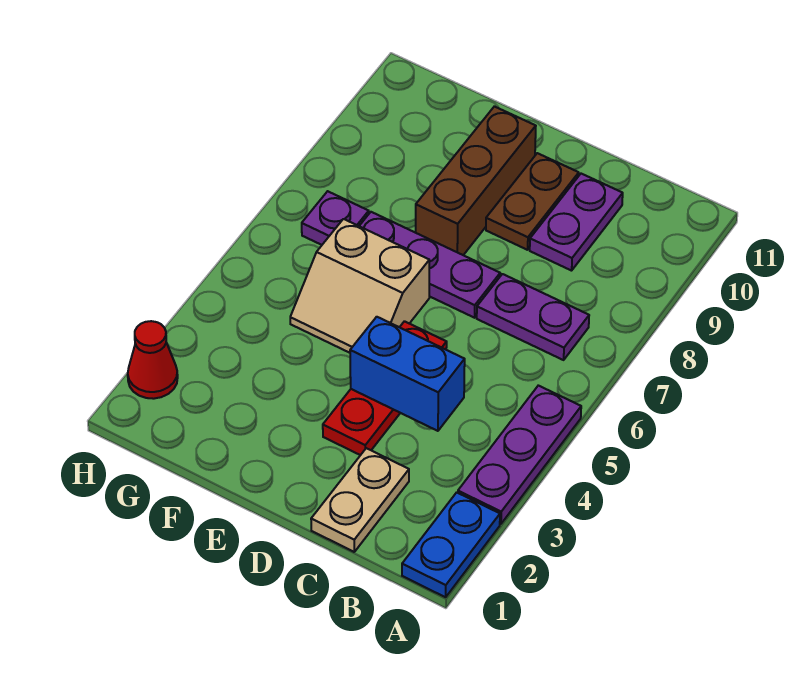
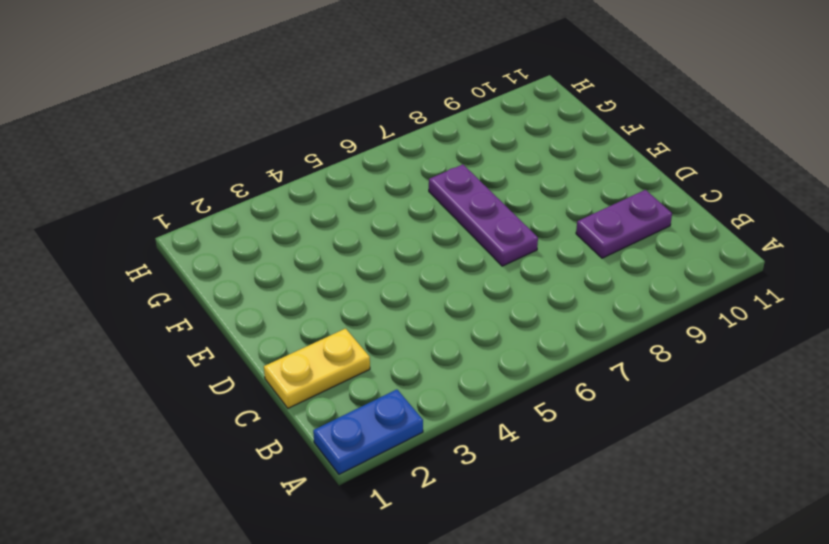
yellow plate C1:C2 level 1 -> tan plate C1:C2 level 1
none -> purple plate A3:A5 level 1
none -> purple plate B7:C7 level 1
none -> red plate D3:D5 level 1

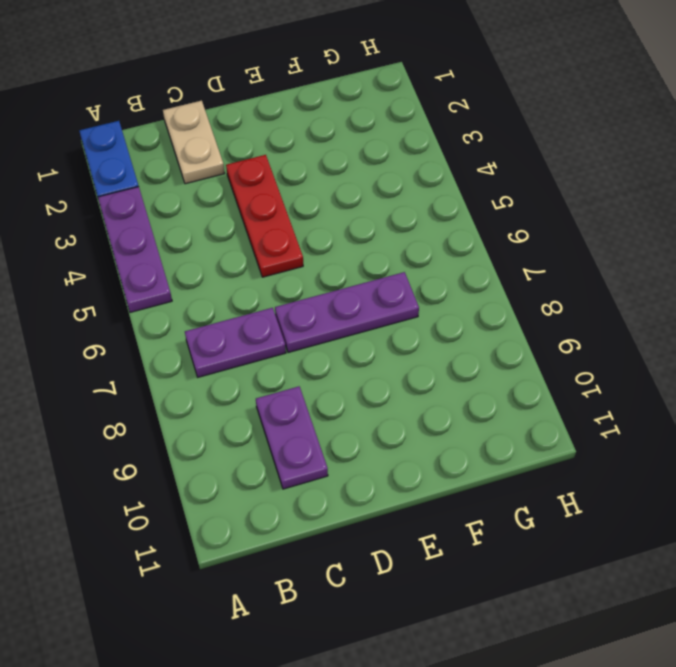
none -> brown plate D9:D10 level 1
none -> tan slope E5:F6 level 1 top 6
none -> brown brick E8:E10 level 1

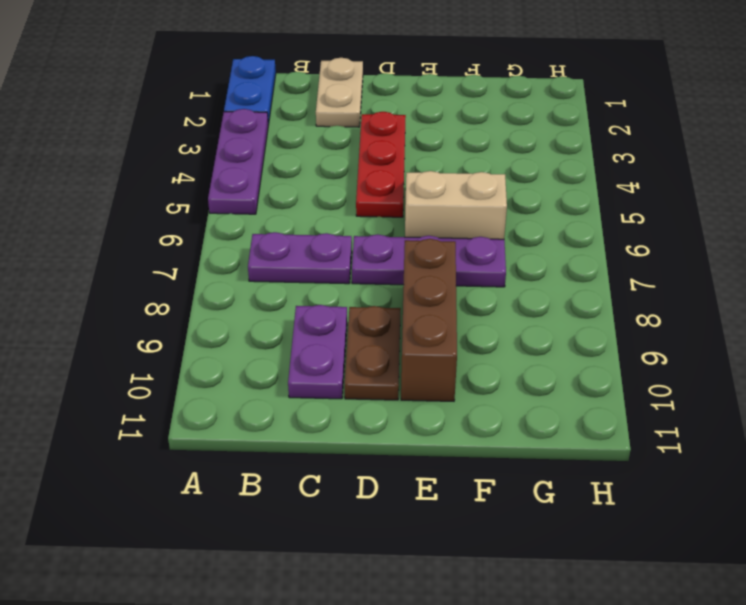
none -> purple plate G7 level 1
none -> red cone H2 level 1
none -> blue brick C4:D4 level 2

